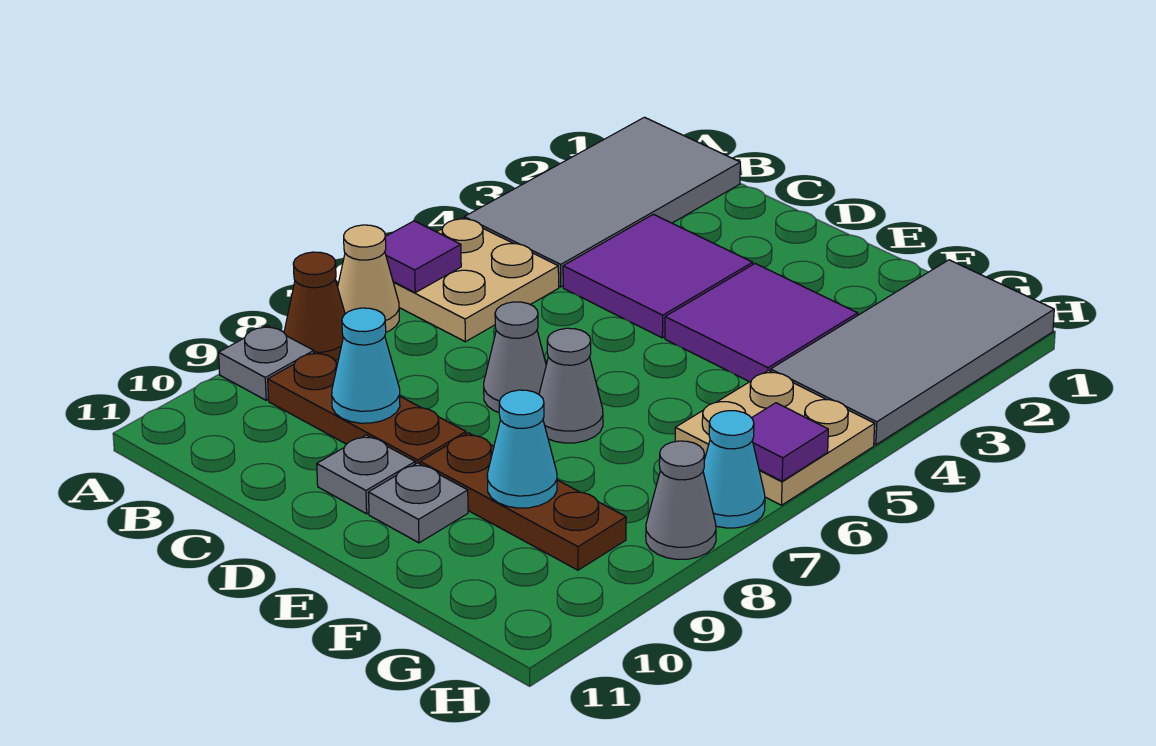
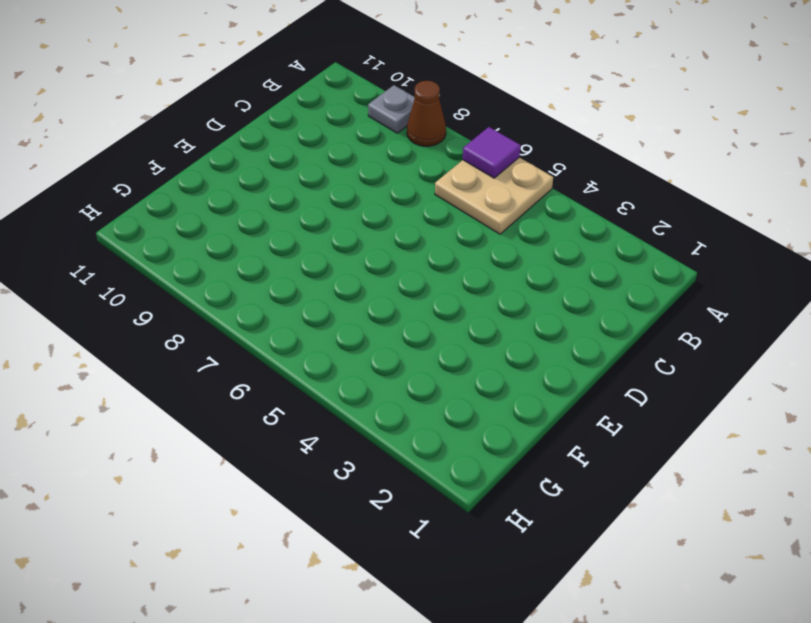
none -> grey tile A1:B4 level 1
none -> tan cone A7 level 1
none -> brown plate B9:D9 level 1

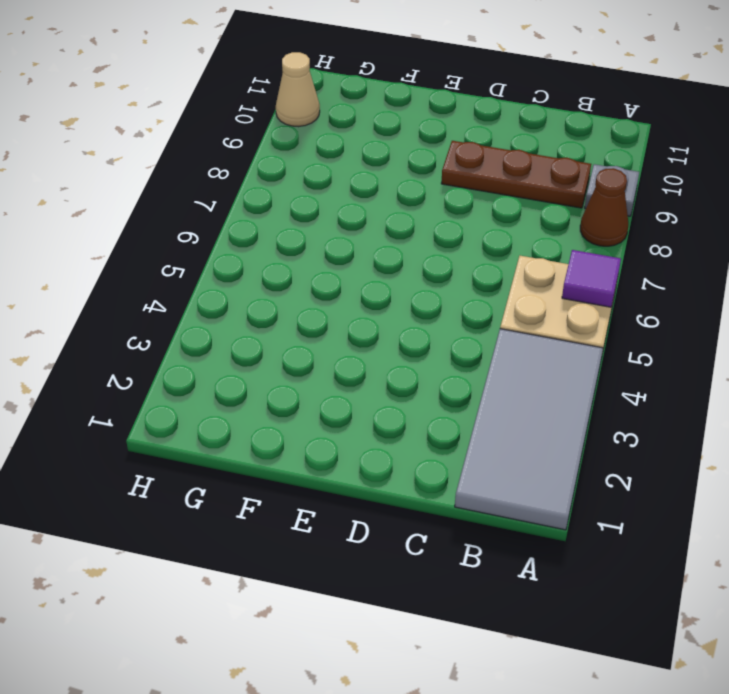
tan cone H10 level 1 -> tan cone A7 level 1
none -> purple tile C3:D4 level 1
none -> grey cone D7 level 1
none -> grey plate D10 level 1

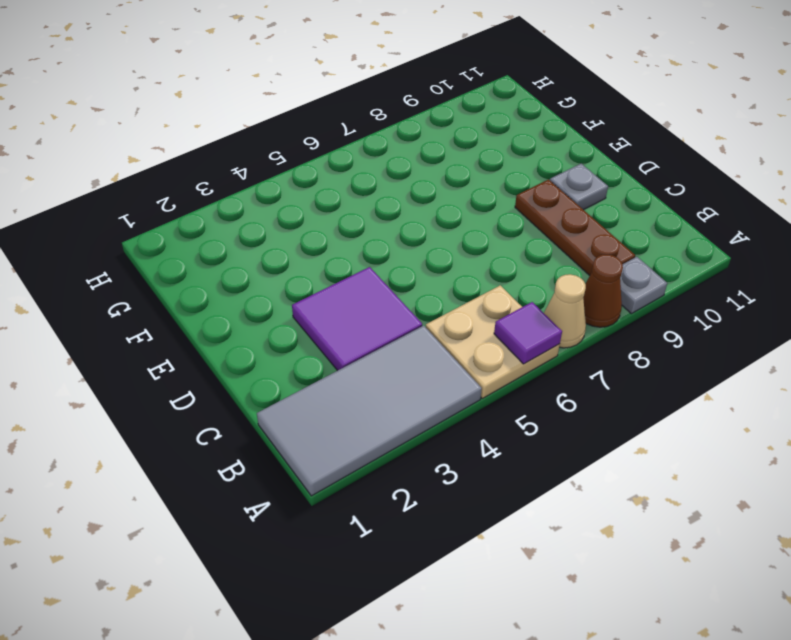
none -> grey cone D7 level 1
none -> purple tile E3:F4 level 1
none -> grey cone E7 level 1

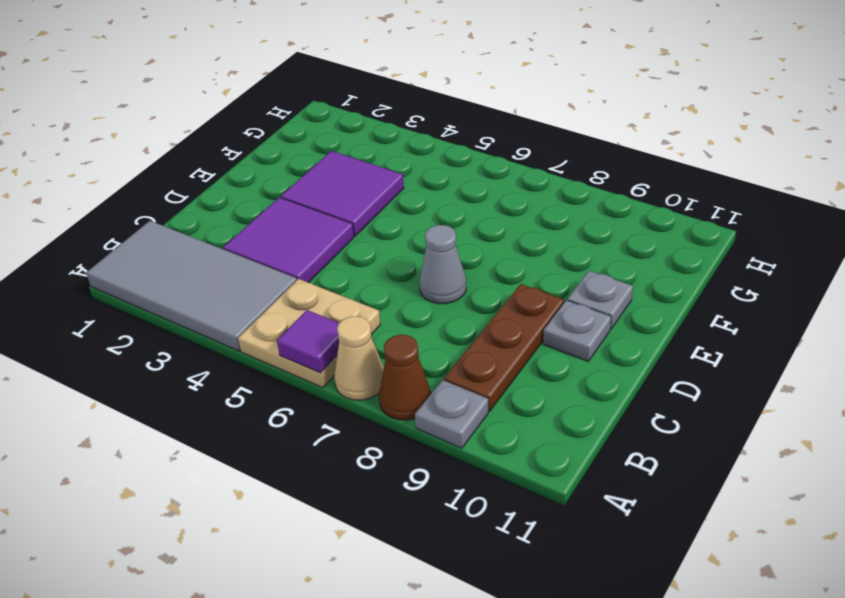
none -> grey cone E7 level 1
none -> brown plate E9:G9 level 1
none -> grey tile G1:H4 level 1

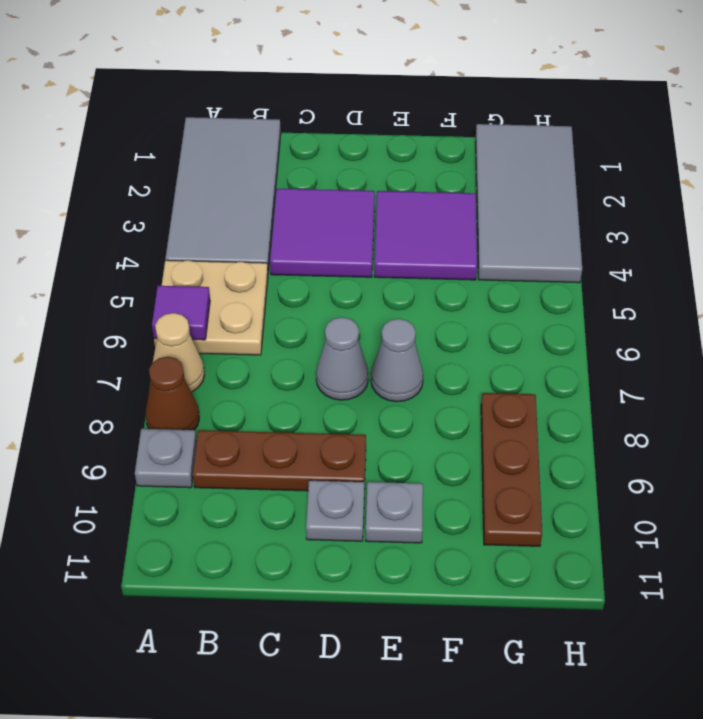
brown plate G8:G10 level 1 -> brown plate E9:G9 level 1
none -> tan plate G5:H6 level 1
none -> cyan cone H7 level 1
none -> grey cone H8 level 1

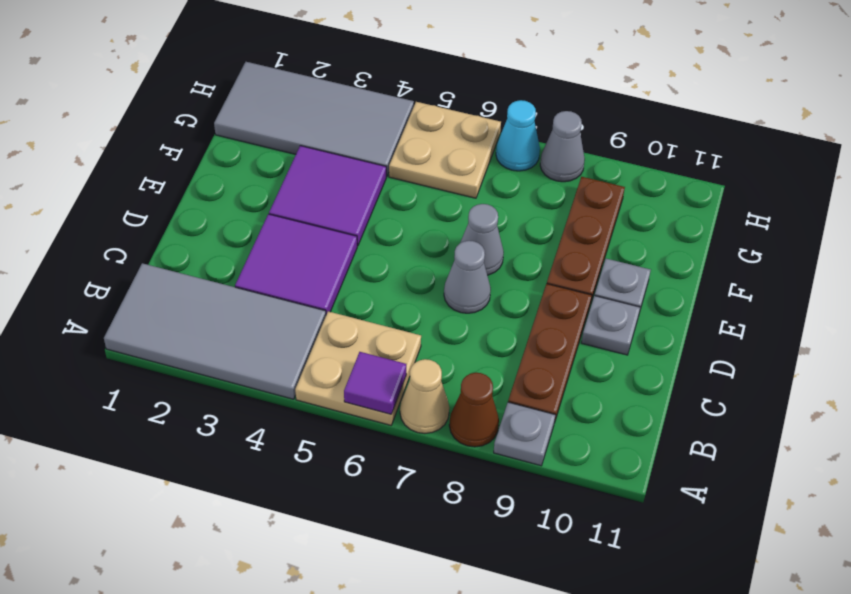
none -> cyan cone C9 level 2
none -> cyan cone F9 level 2
none -> purple tile H6 level 2

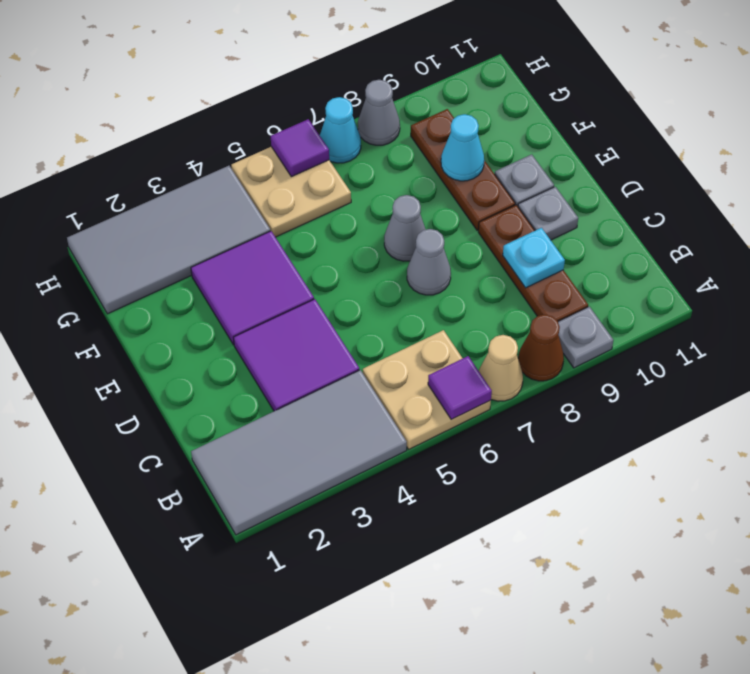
cyan plate C9 level 2 -> cyan cone C9 level 2

